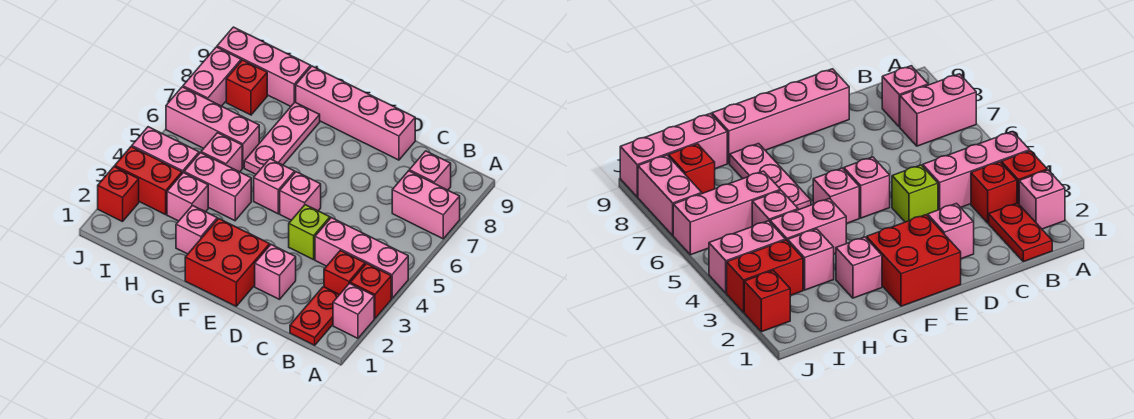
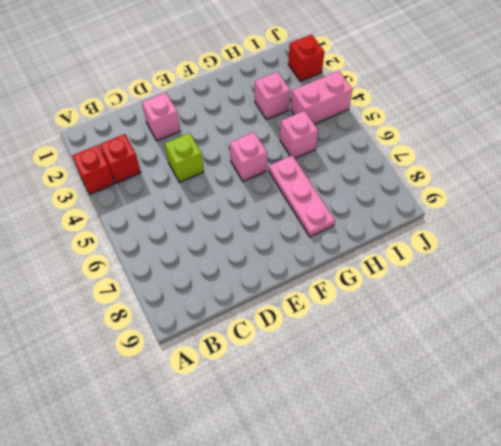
none -> pink brick A2 level 1
none -> pink brick A4:C4 level 1
none -> pink brick A7:B7 level 1

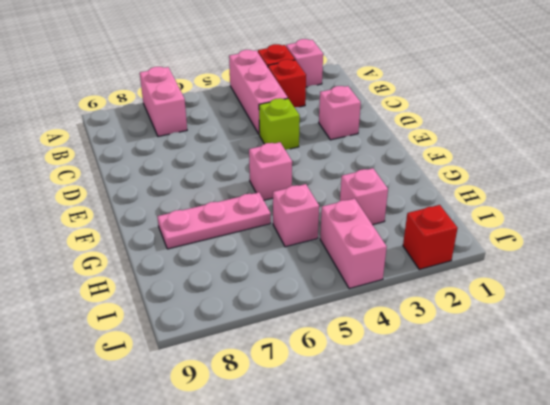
none -> red plate B1:B2 level 1
none -> pink brick B8 level 1
none -> pink brick D9:G9 level 1

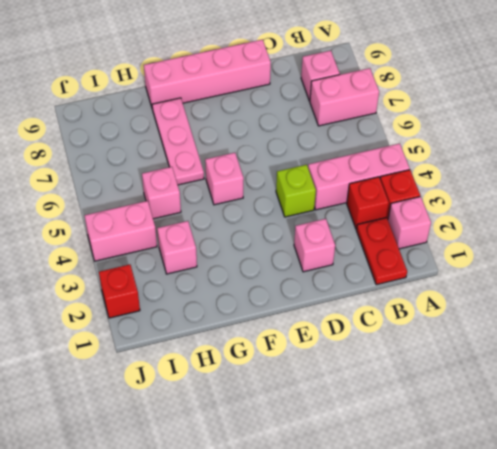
none -> red brick E1:F2 level 1
none -> pink brick E5 level 1
none -> pink brick G2 level 1

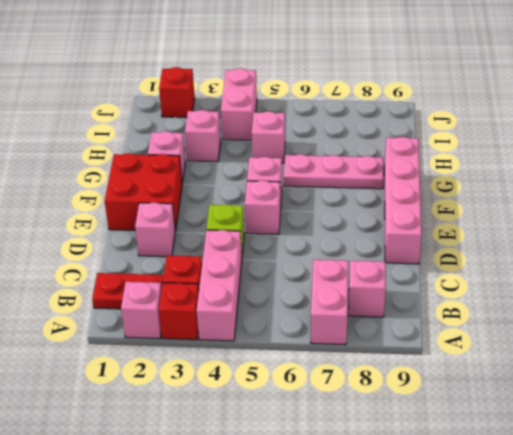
none -> pink brick G4:H4 level 1
none -> pink brick H6:J6 level 1
none -> pink brick H9:J9 level 1

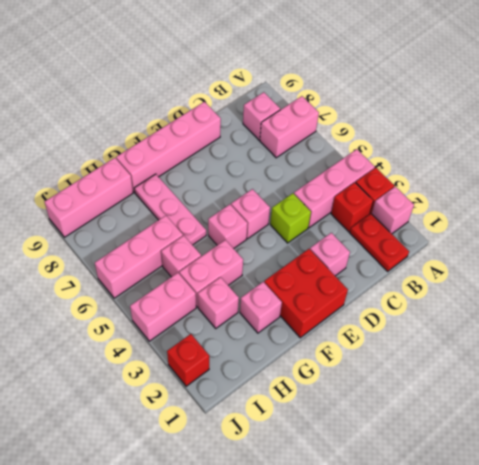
none -> red brick I3:J3 level 1
none -> red brick I8 level 1
none -> pink brick J7:J8 level 1

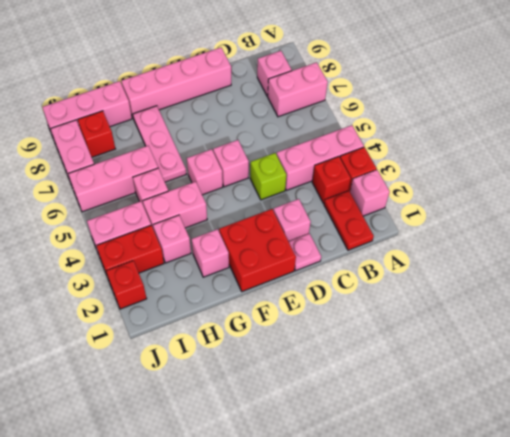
pink plate D1 level 1 -> none

